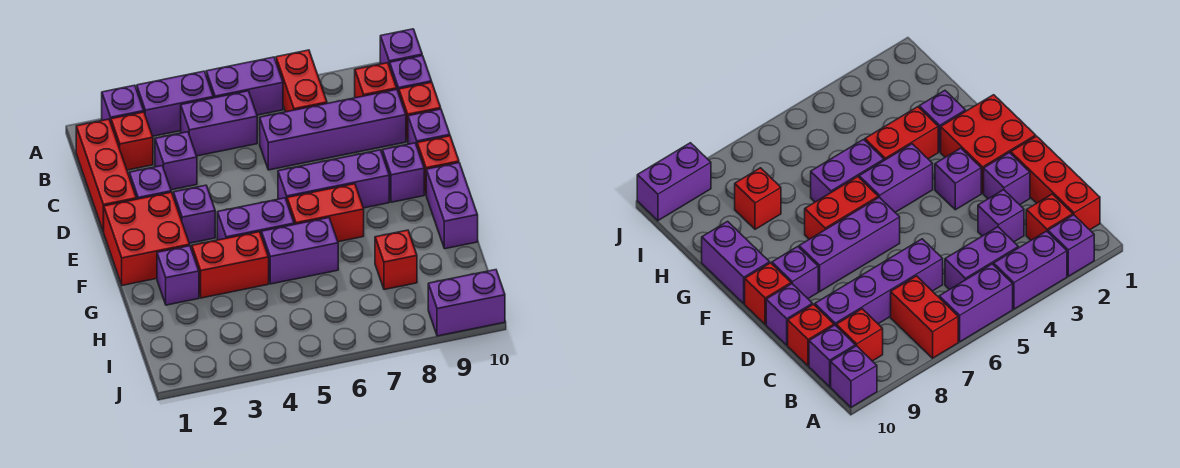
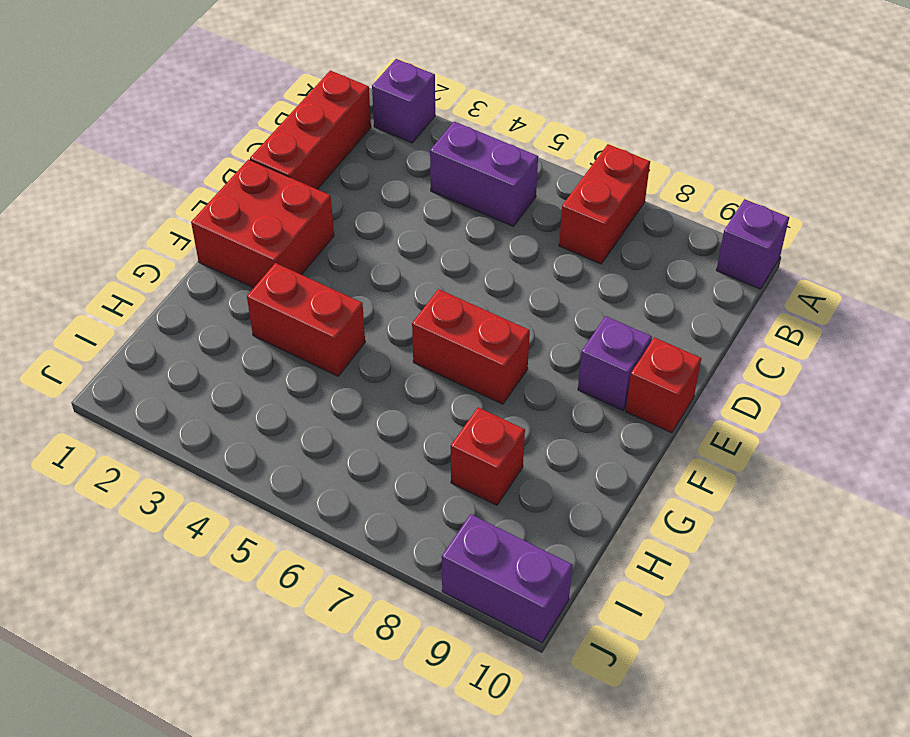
none -> purple brick A3:A4 level 1
none -> purple brick A5:A6 level 1
none -> red brick B2 level 1

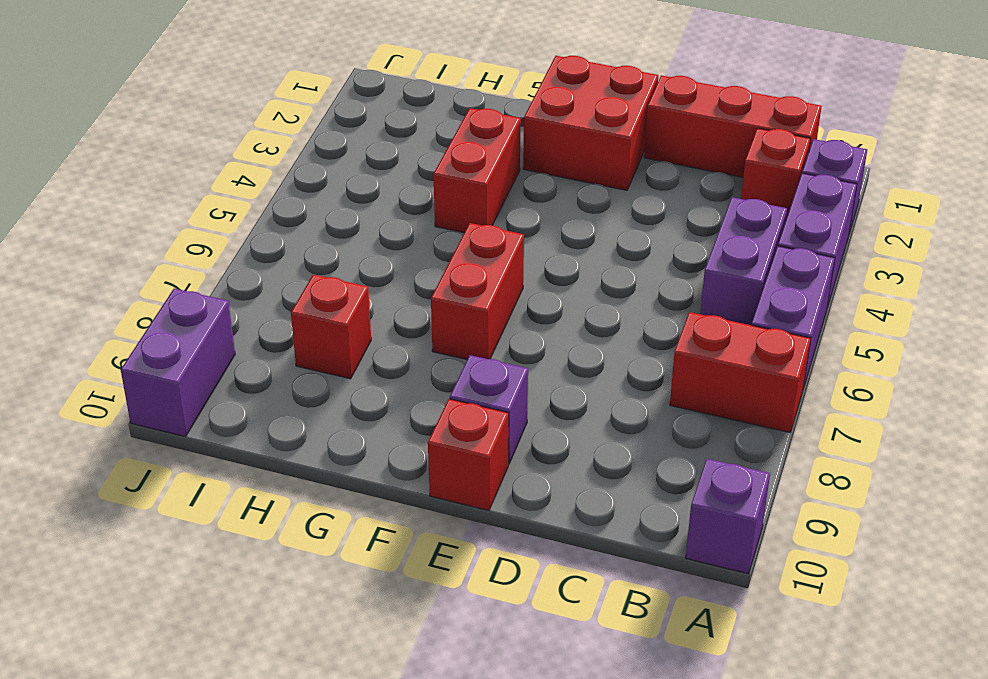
none -> red brick B9 level 1
none -> purple brick B10 level 1
none -> purple brick C3 level 1

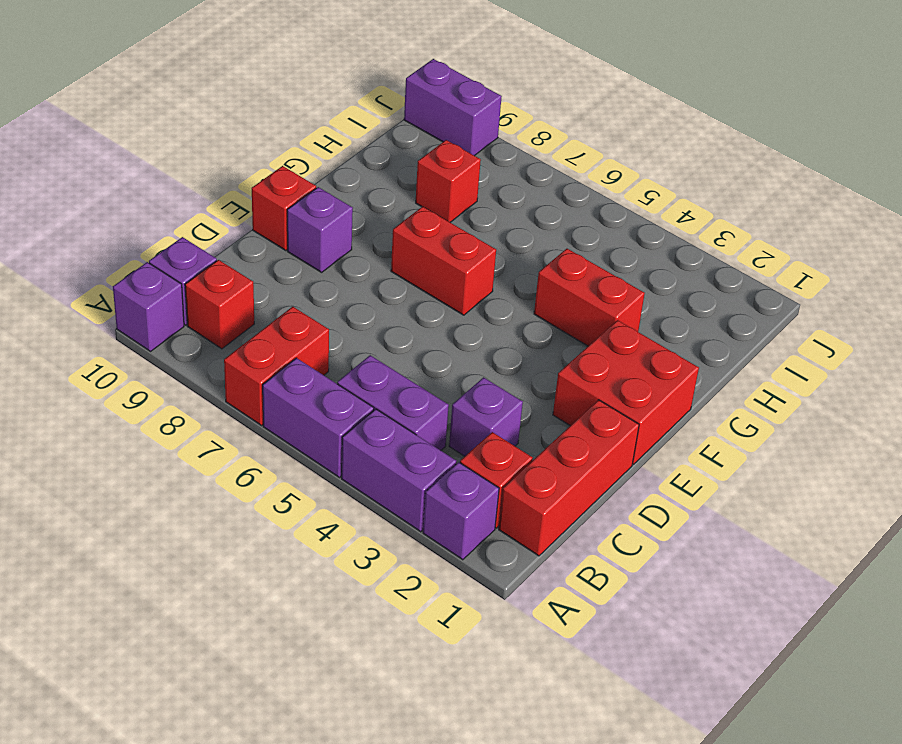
none -> purple brick C6:C9 level 1
none -> red brick C10 level 1
none -> purple brick D2 level 1

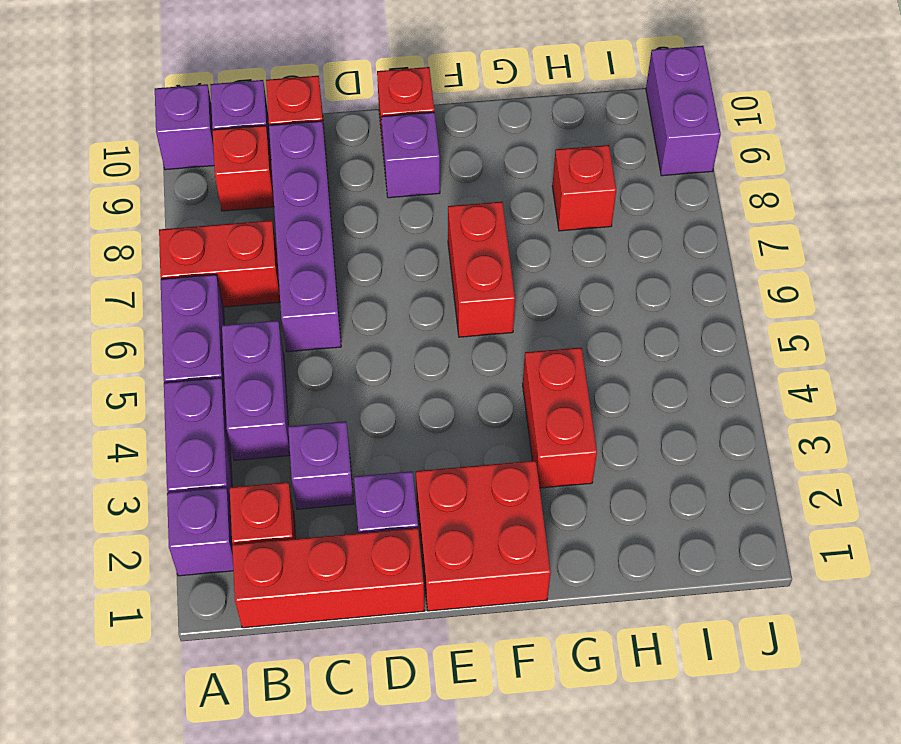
none -> purple brick D10 level 1
none -> purple brick E3 level 1
none -> purple brick E6:E8 level 1

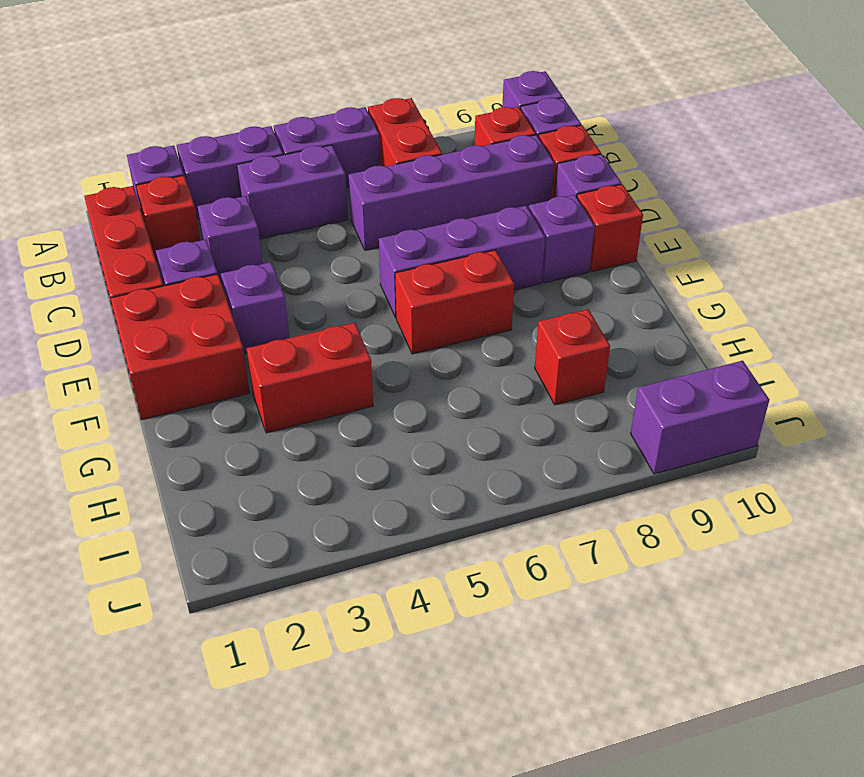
none -> purple brick F4:F5 level 1
none -> purple brick F10:G10 level 1
none -> purple brick G2 level 1

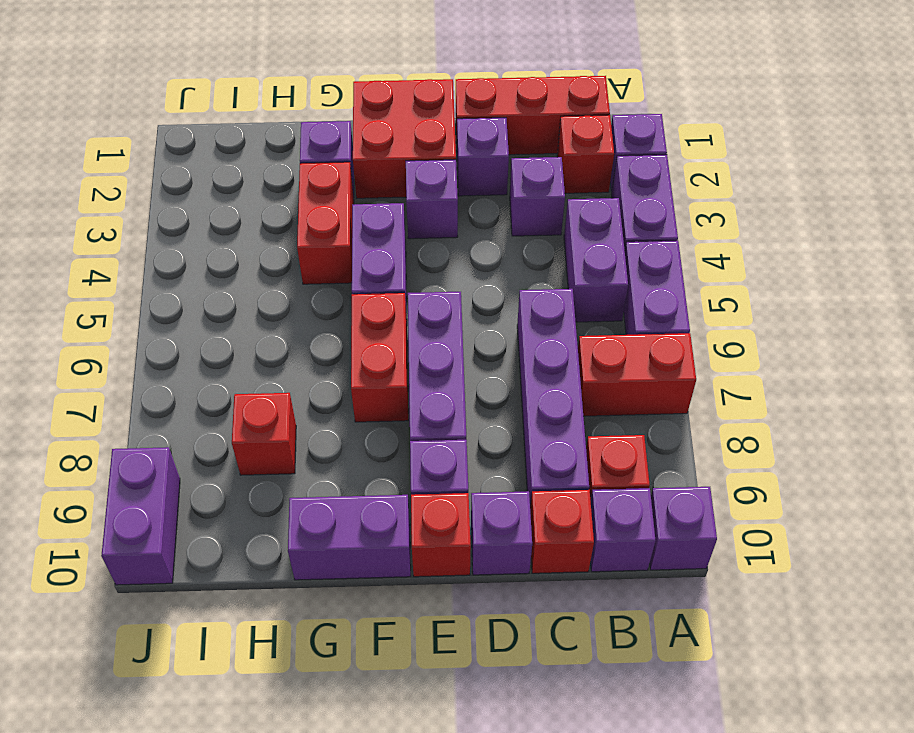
none -> purple brick G5:G6 level 1

